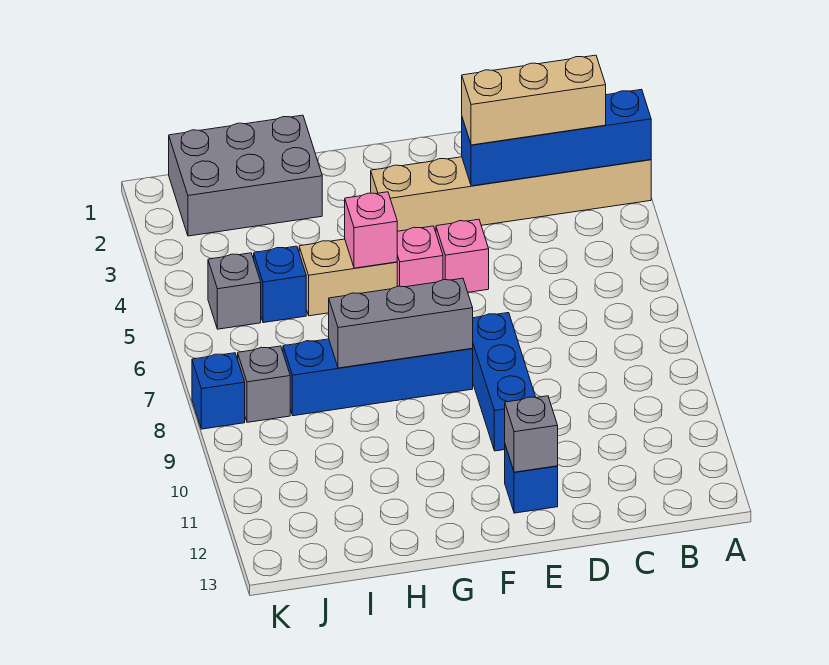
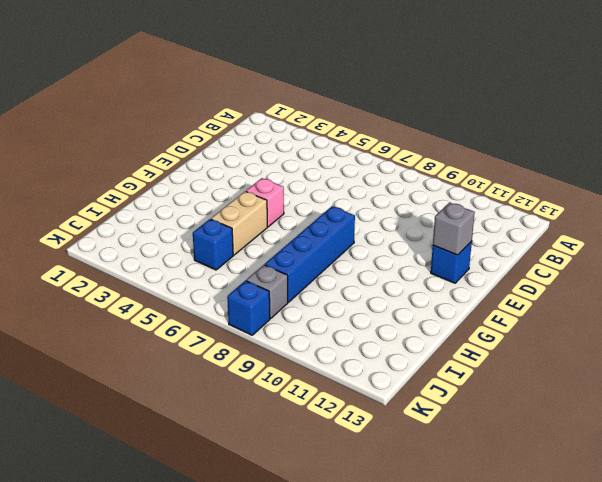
none -> tan brick A3:F3 level 1
none -> pink brick E5 level 1
none -> blue brick E8:E10 level 1

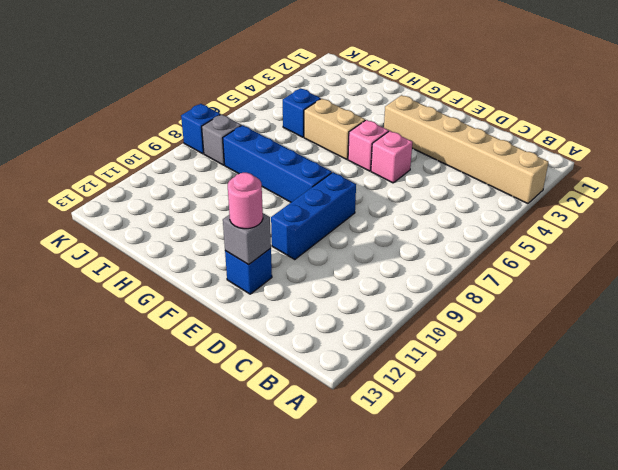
pink round brick E12 level 3 -> none
none -> grey brick H1:J2 level 1
none -> grey brick J5 level 1
none -> blue brick A3:D3 level 2

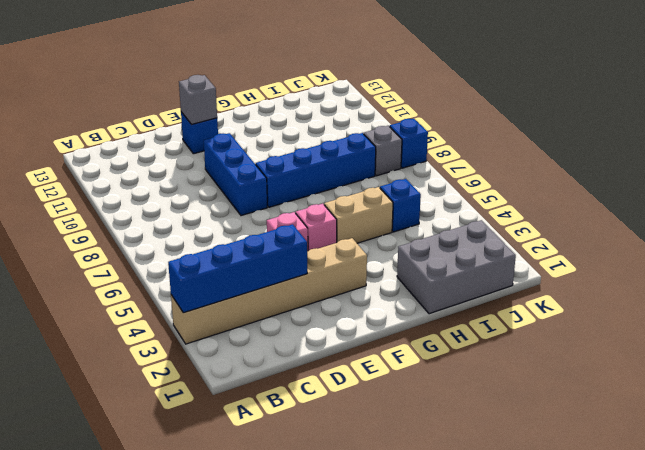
none -> grey brick J5 level 1
none -> grey brick F8:H8 level 2
none -> pink brick G5 level 2

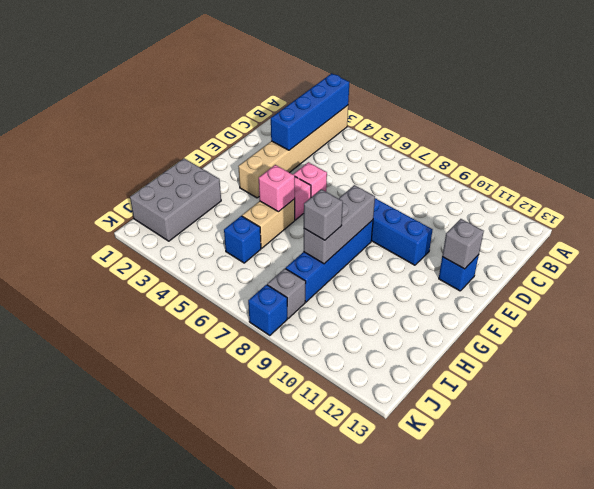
grey brick H8 level 3 -> grey brick J5 level 1
none -> tan brick B3:D3 level 3

